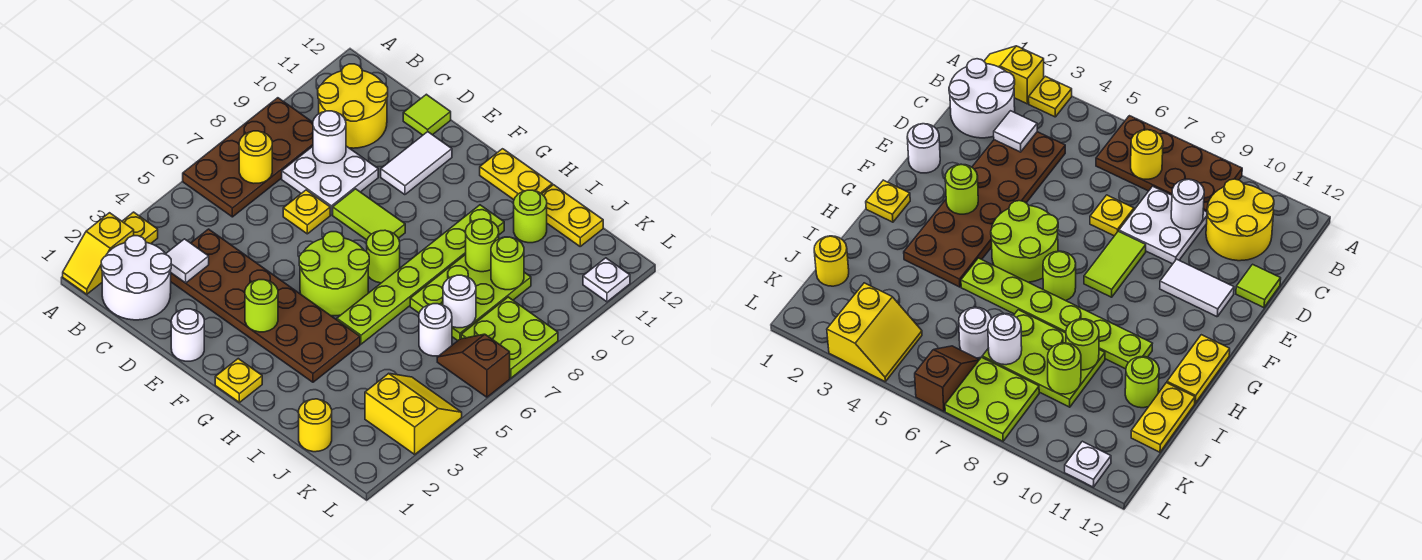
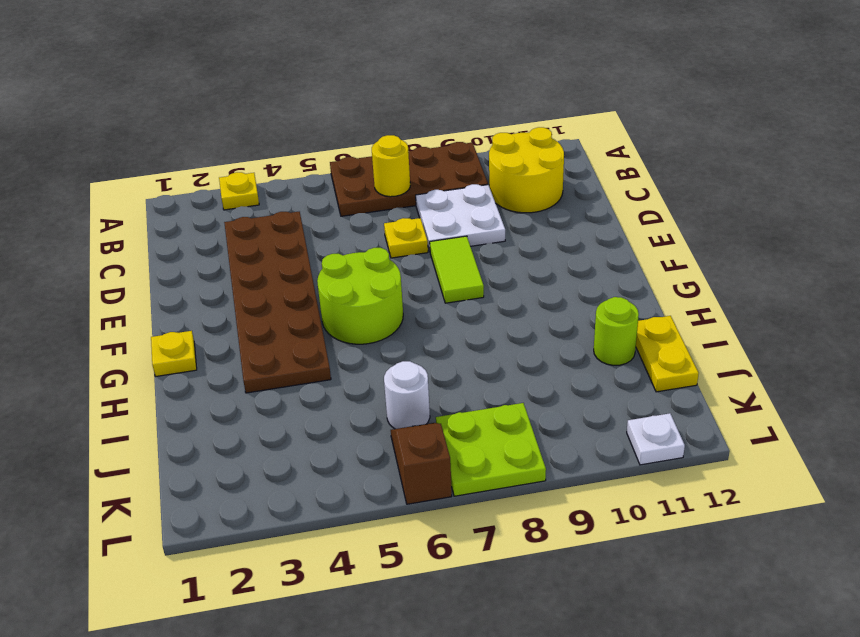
none -> yellow slope A1:A2 level 1 top 2
none -> white round brick B1:C2 level 1
none -> lime tile D12 level 1
none -> white round brick E1 level 1

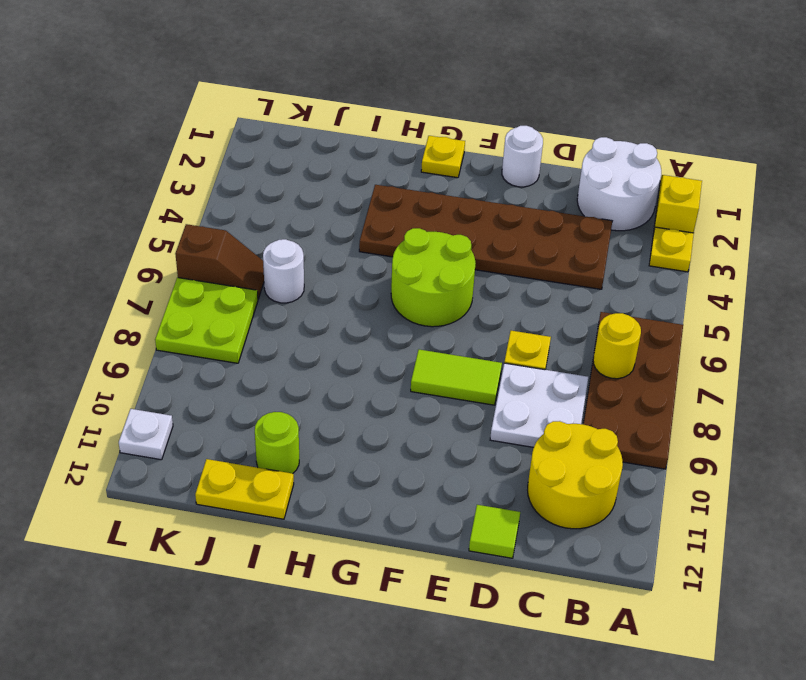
none -> white tile E10:E11 level 1
none -> lime round brick G7 level 1
none -> yellow plate G12:H12 level 1
none -> lime plate H5:H10 level 1

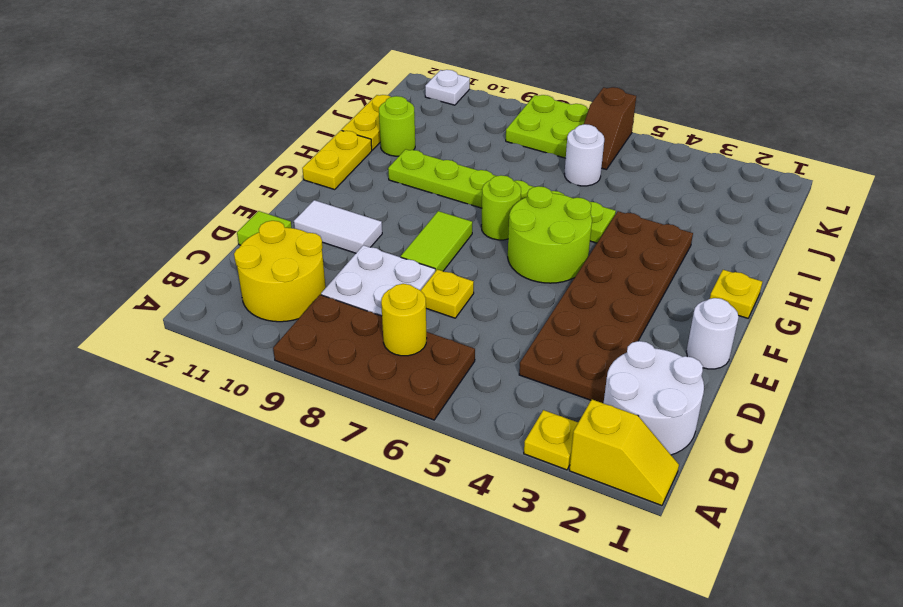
none -> lime plate I7:J9 level 1
none -> yellow round brick J1 level 1
none -> yellow slope K3:L4 level 1 top 3
none -> white tile C3 level 2

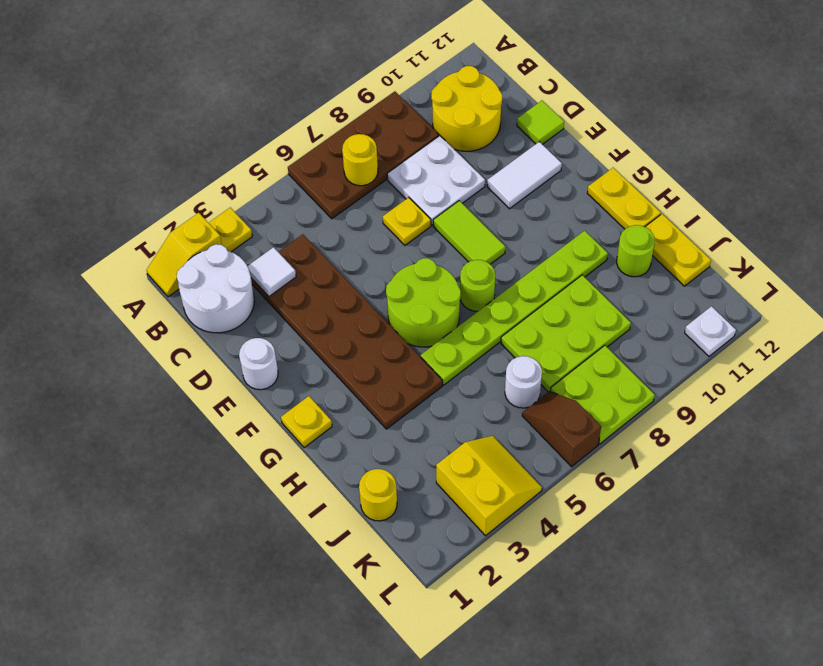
none -> white round brick C9 level 2
none -> lime round brick F3 level 2
none -> lime round brick I9 level 2
none -> white round brick J7 level 2

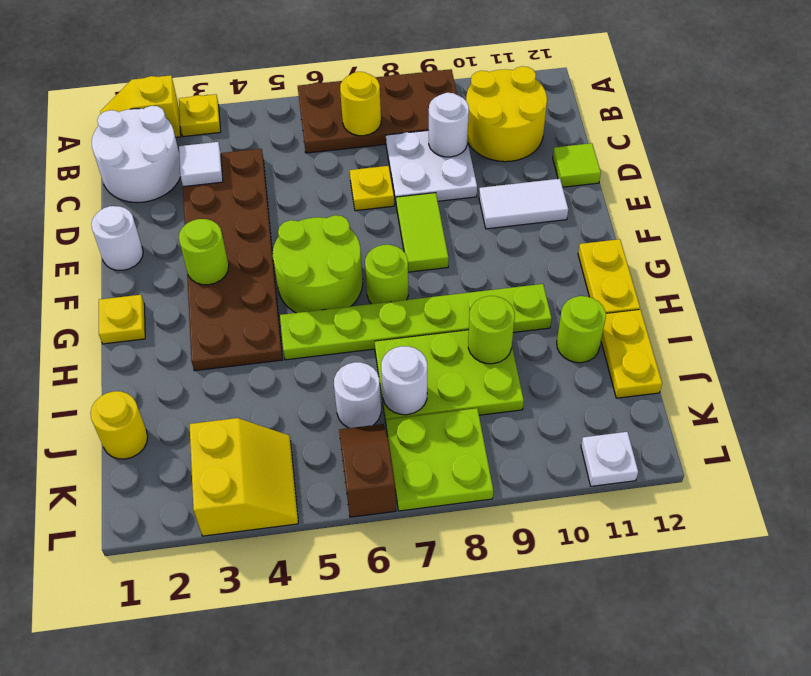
none -> lime round brick J9 level 2

